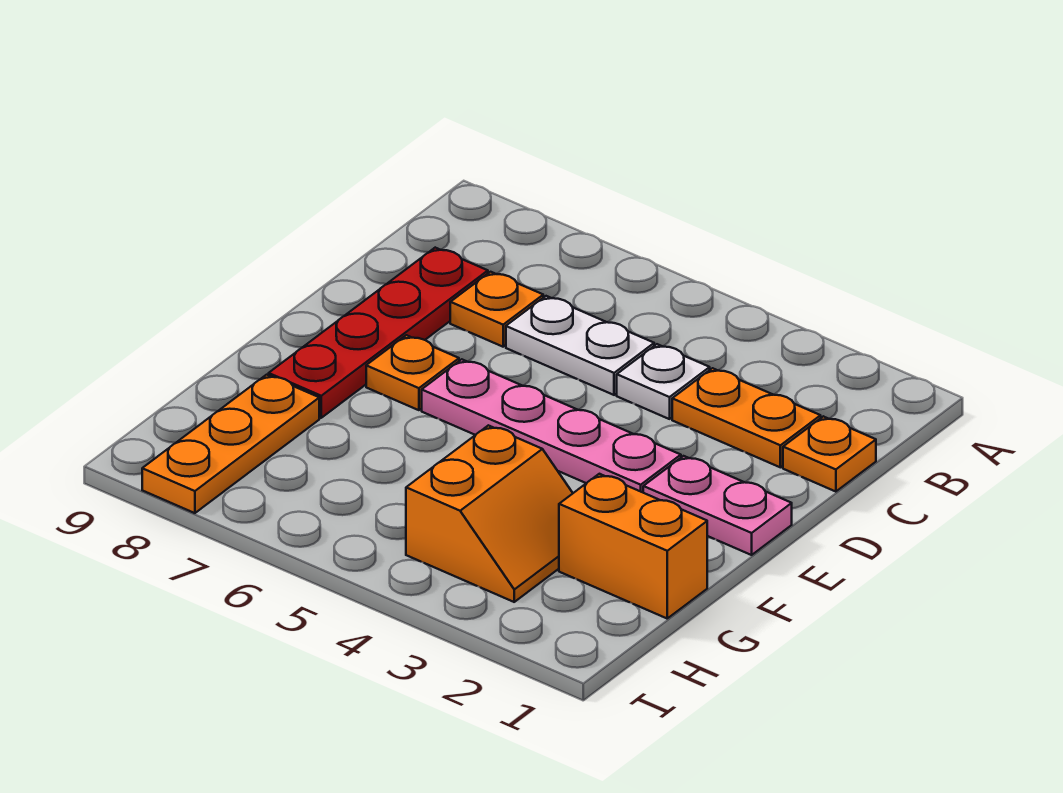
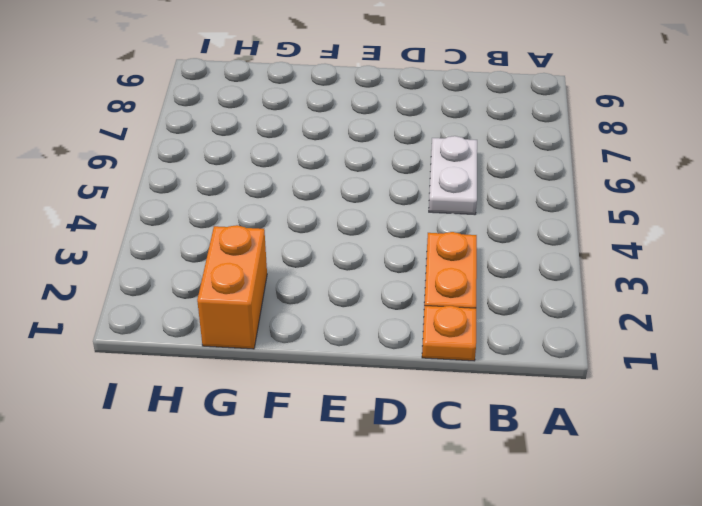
none -> white plate C4 level 1
none -> orange plate C7 level 1
none -> red plate C8:F8 level 1

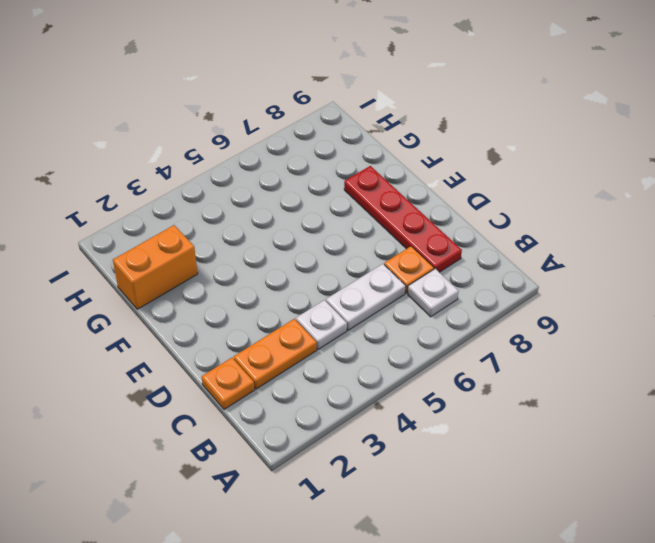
white plate B7 level 1 -> none
none -> pink plate E1:E2 level 1
none -> pink plate E3:E6 level 1
none -> orange plate E7 level 1

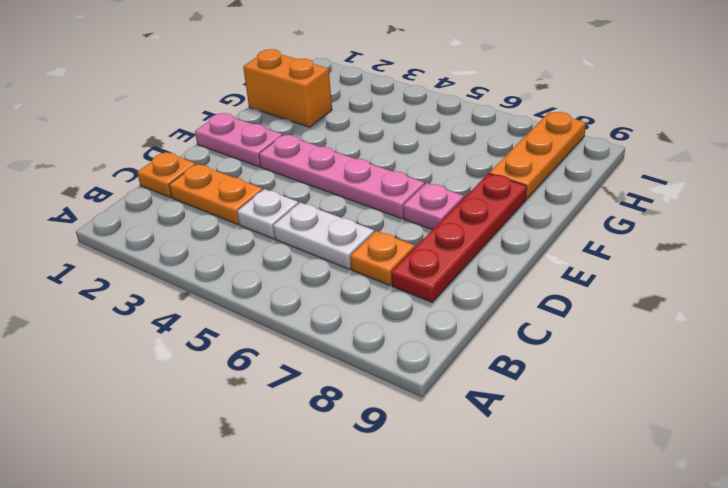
pink plate E7 level 1 -> orange plate E7 level 1
none -> orange slope G3:H4 level 1 top 4

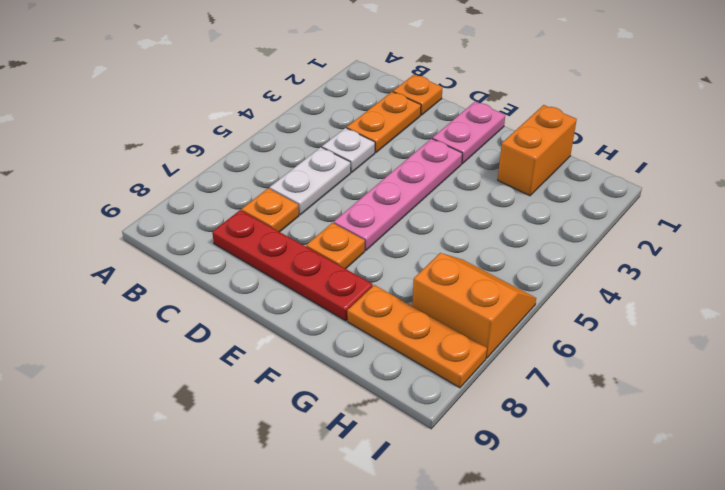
orange slope H6:I7 level 1 top 7 -> orange slope G3:H4 level 1 top 4

